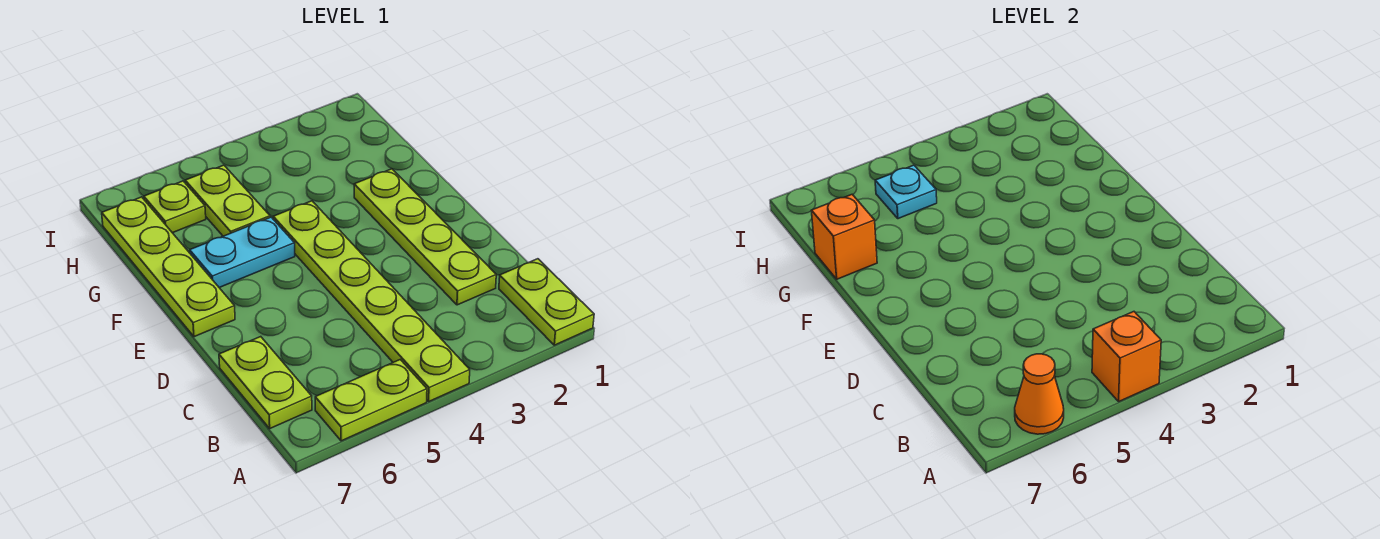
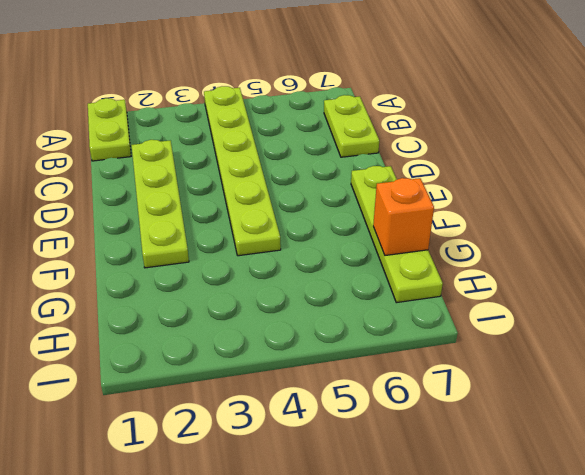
none -> lime plate A5:A6 level 1
none -> cyan plate F5:F6 level 1
none -> lime plate G5:H5 level 1

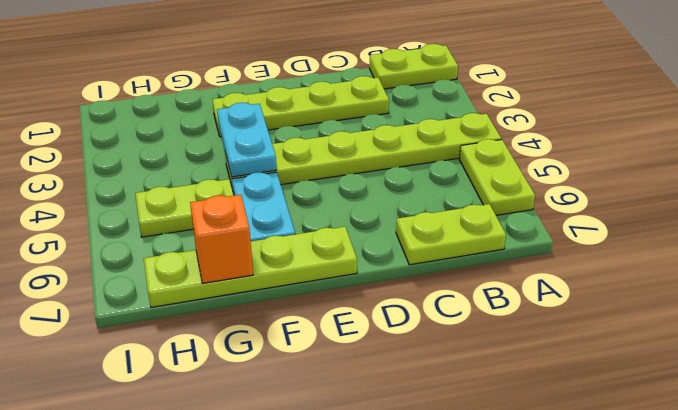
cyan plate F3:F4 level 2 -> none
none -> lime plate H6 level 1
none -> orange brick A4 level 2
none -> orange cone A6 level 2

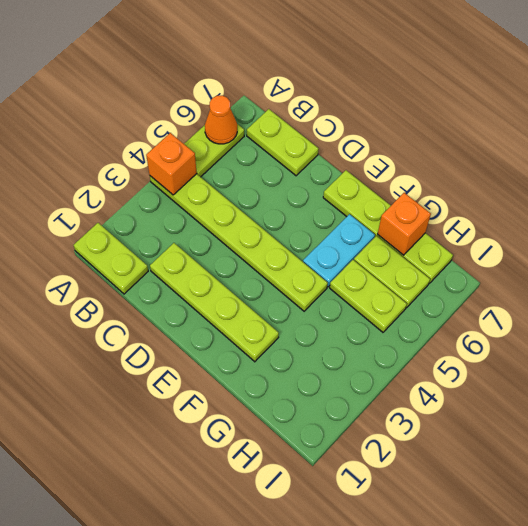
lime plate G6:H6 level 1 -> lime plate H6 level 1
none -> cyan plate H5 level 2

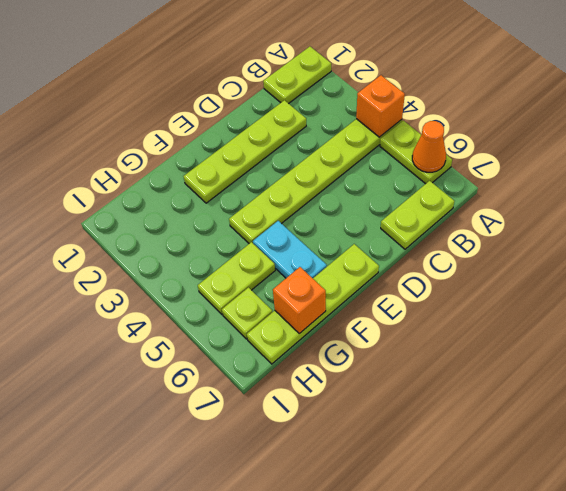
none -> cyan plate H5 level 2

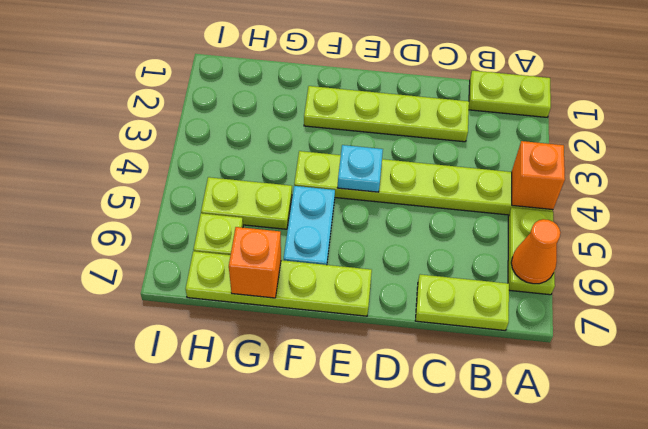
cyan plate E4 level 2 -> cyan plate H5 level 2

